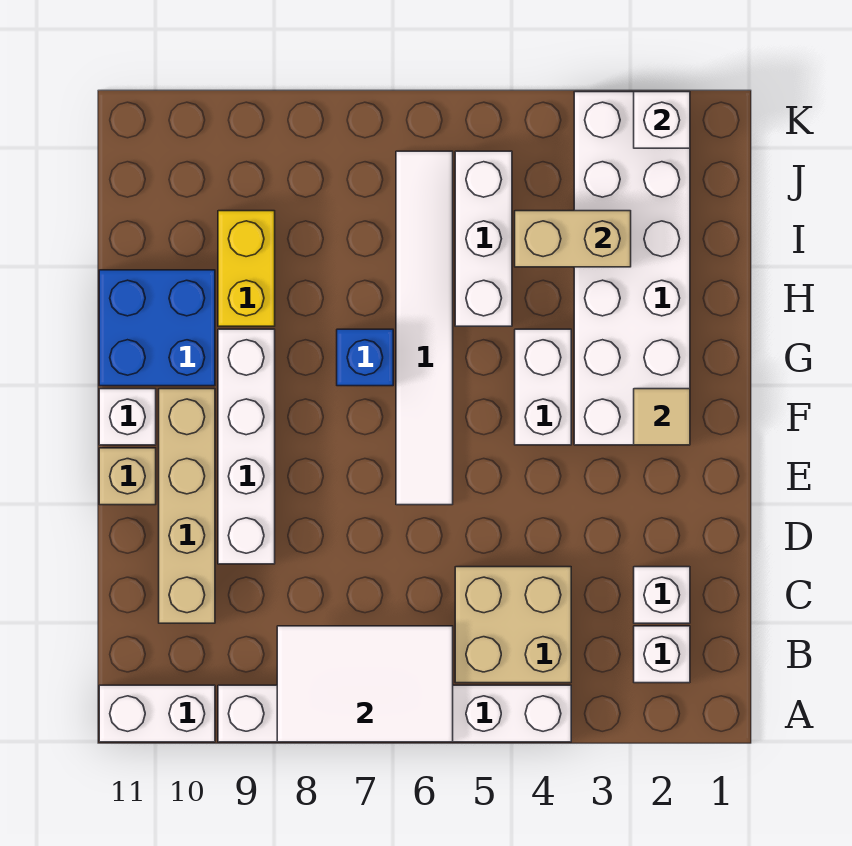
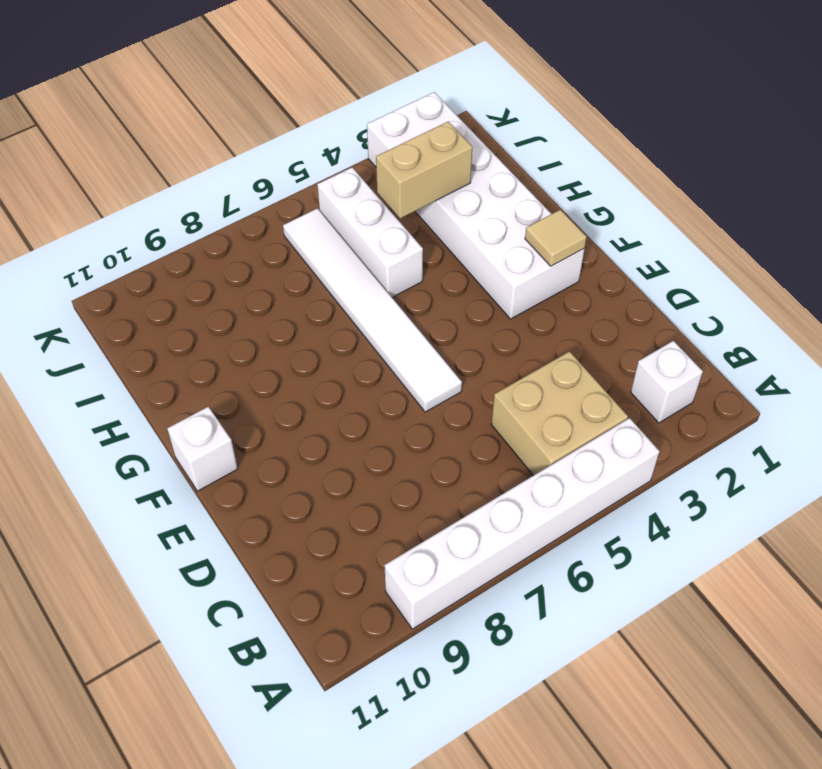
none -> white brick A10:A11 level 1
none -> white brick C2 level 1
none -> tan brick C10:F10 level 1

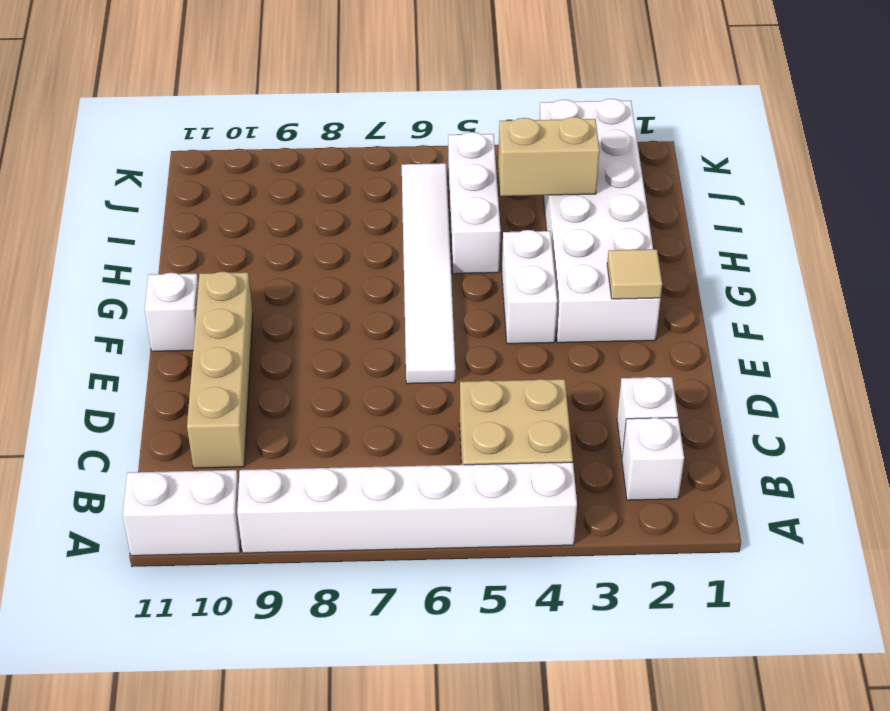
none -> white brick D9:G9 level 1
none -> tan brick E11 level 1
none -> blue brick G7 level 1

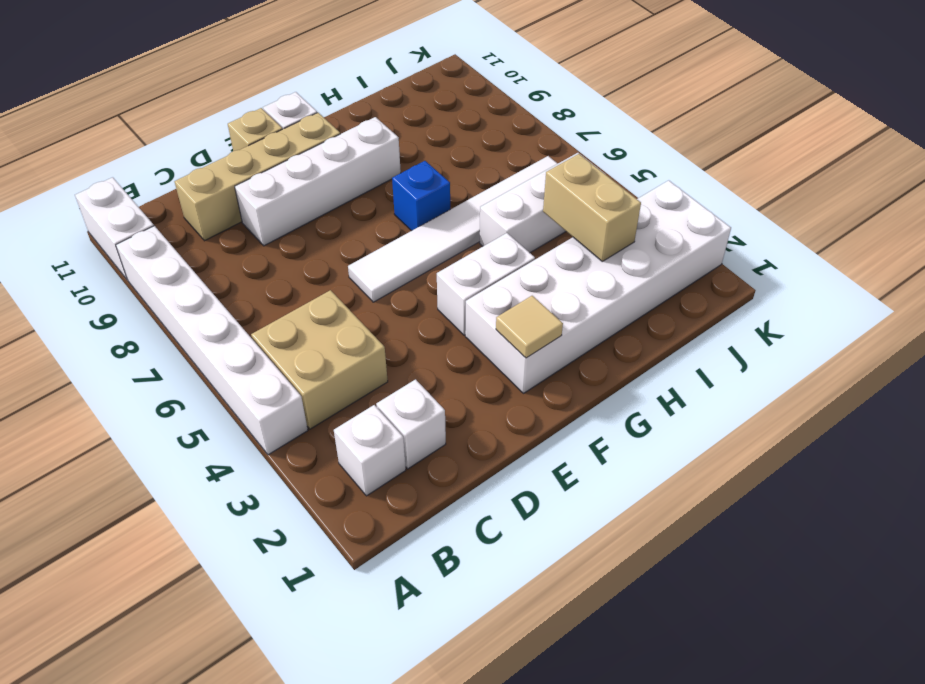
none -> blue brick G10:H11 level 1
none -> yellow brick H9:I9 level 1
none -> white tile A6:B8 level 2

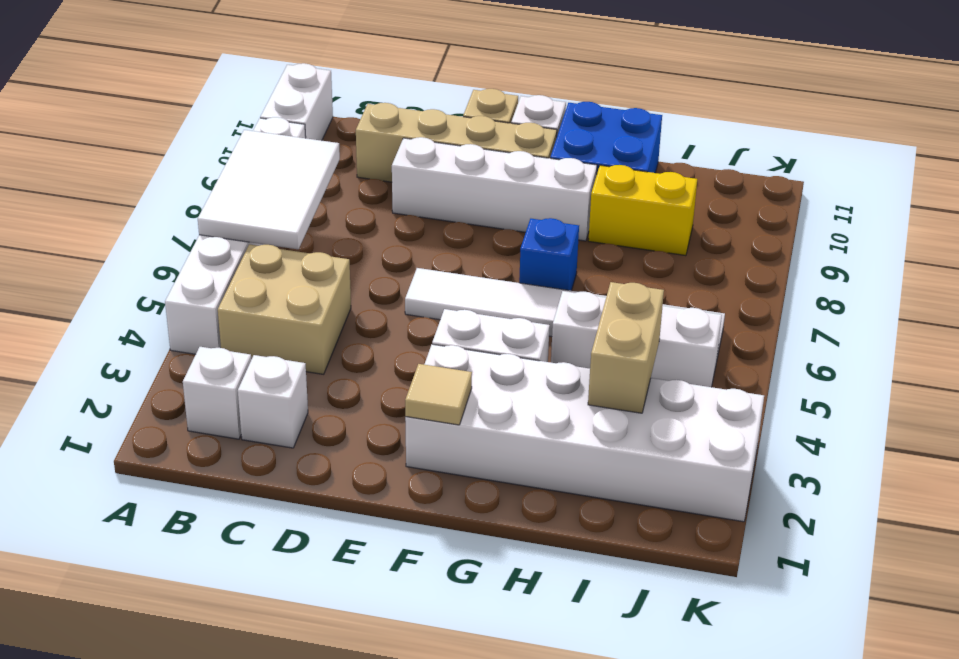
none -> white brick K2 level 2

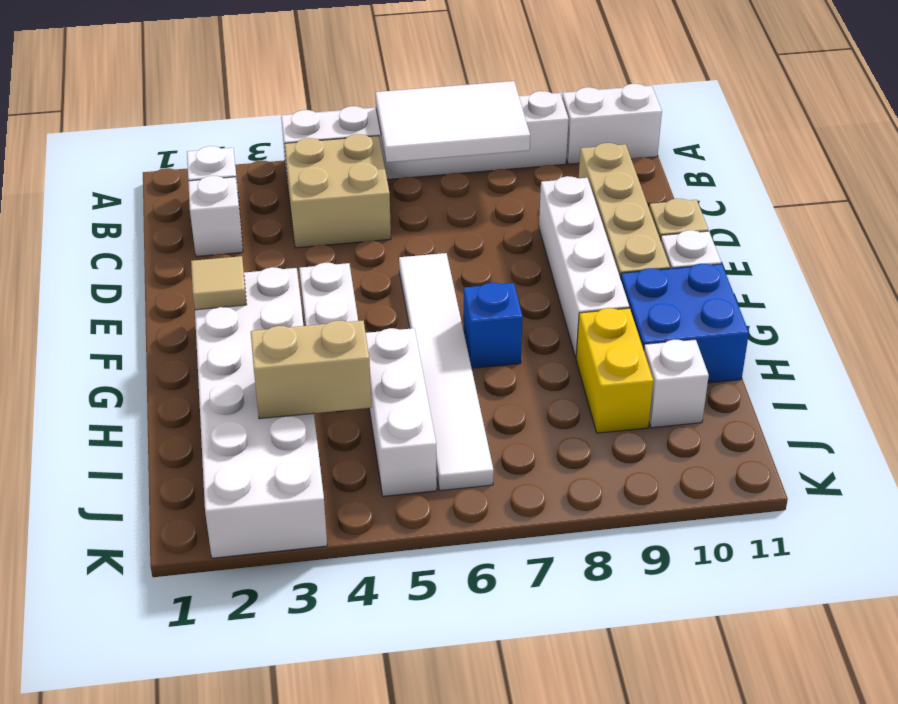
white brick I10 level 1 -> white brick K2 level 2

